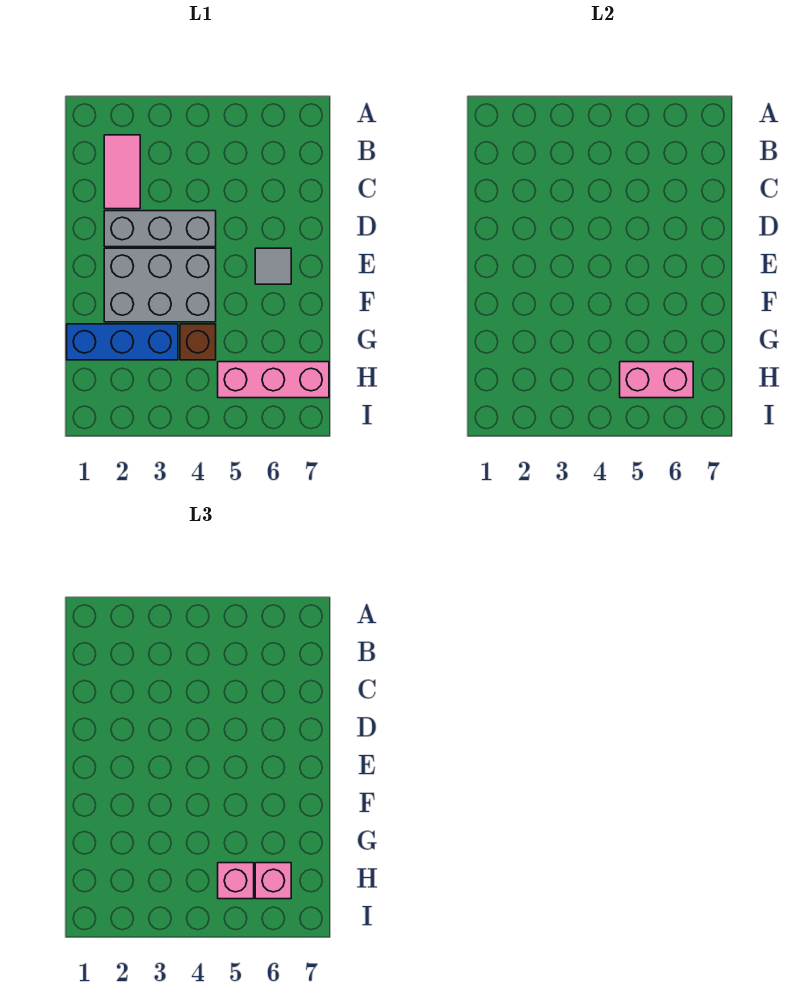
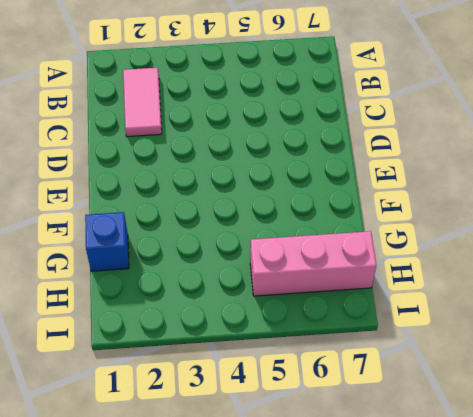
blue brick G1 level 1 -> blue brick G1:G3 level 1
none -> grey brick D2:D4 level 1
none -> grey brick E2:F4 level 1

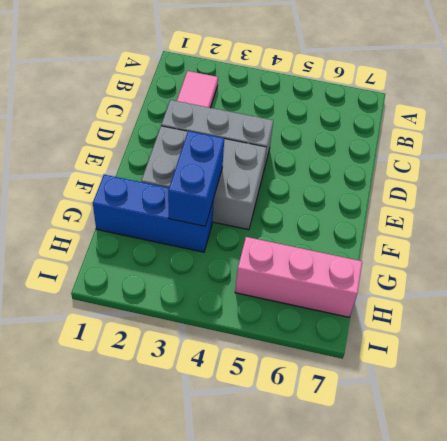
blue brick F3:G3 level 2 -> none
none -> grey tile E6 level 1
none -> brown brick G4 level 1

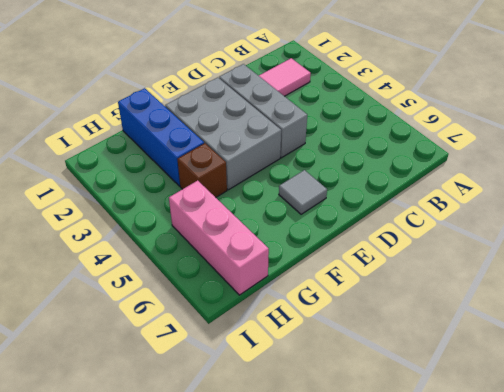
none -> pink brick H5:H6 level 2
none -> pink brick H5 level 3

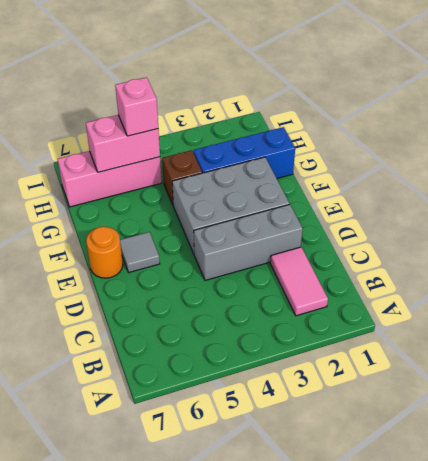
orange round brick E7 level 1 -> none
none -> pink brick H6 level 3

